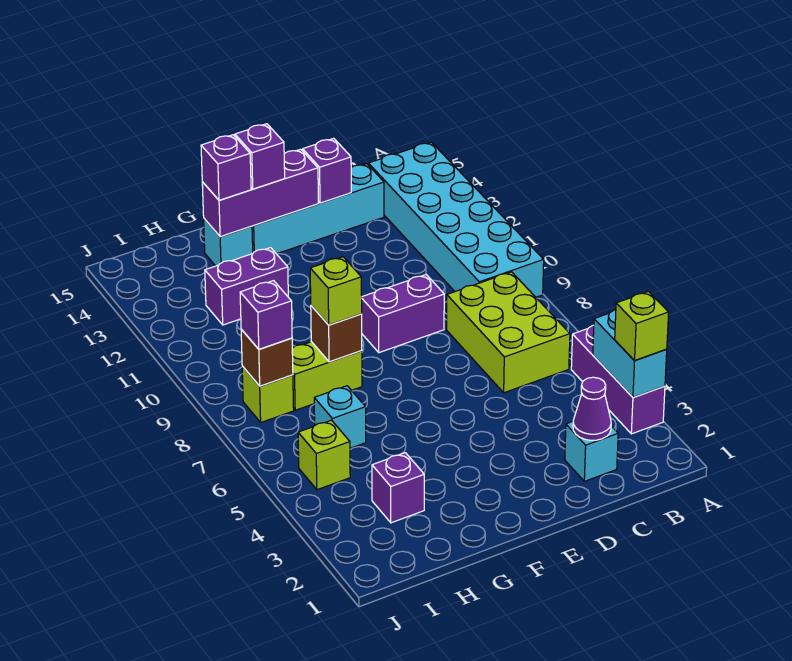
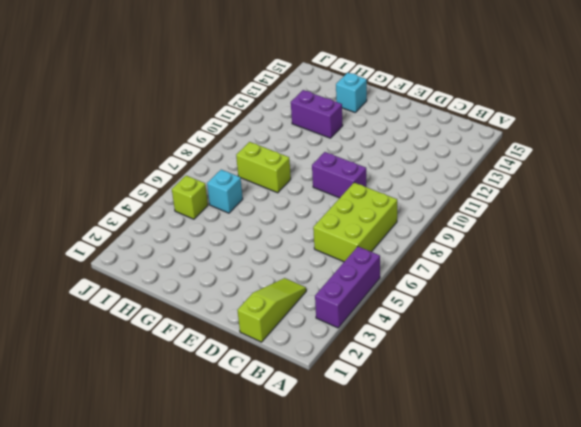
lime slope C1:C3 level 1 top 1 -> cyan brick C2 level 1
none -> cyan brick A9:B14 level 1
none -> cyan brick C14:F14 level 1
none -> purple brick H3 level 1

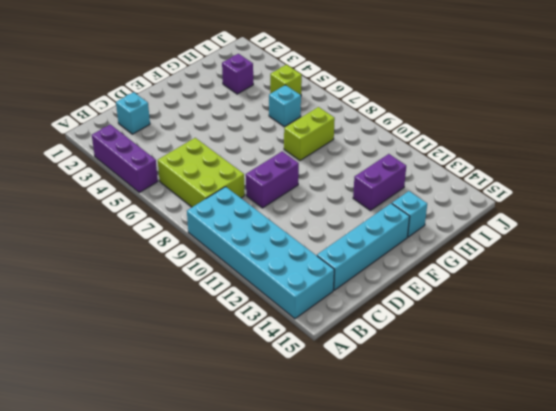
none -> lime brick I8 level 1
none -> cyan brick A3:A4 level 2
none -> purple cone C2 level 2

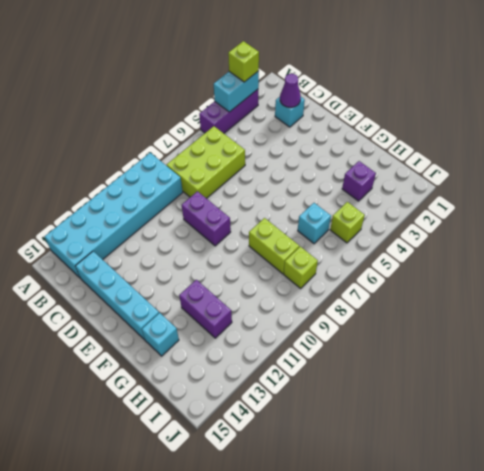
none -> purple brick D14 level 2
none -> purple brick E14:G14 level 2
none -> brown brick G8 level 2

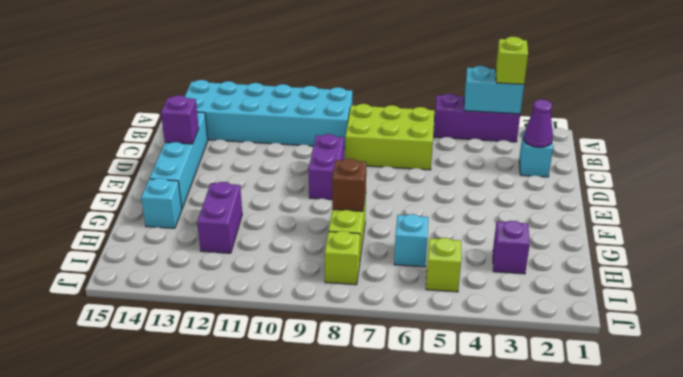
none -> purple brick E14:G14 level 2
none -> brown brick I8 level 2
none -> purple brick F14 level 3

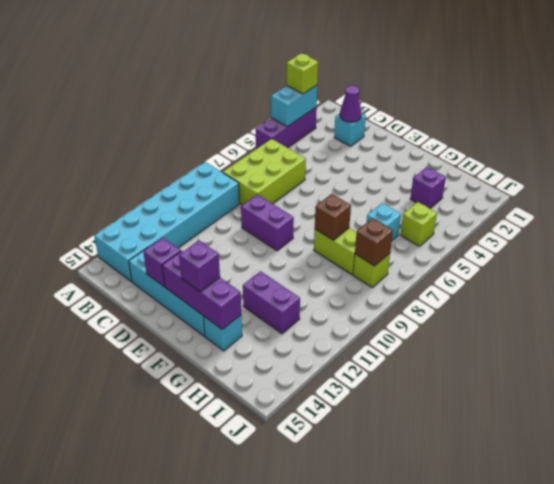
none -> lime brick G8 level 3
none -> purple brick G14 level 3
none -> purple brick I8 level 3

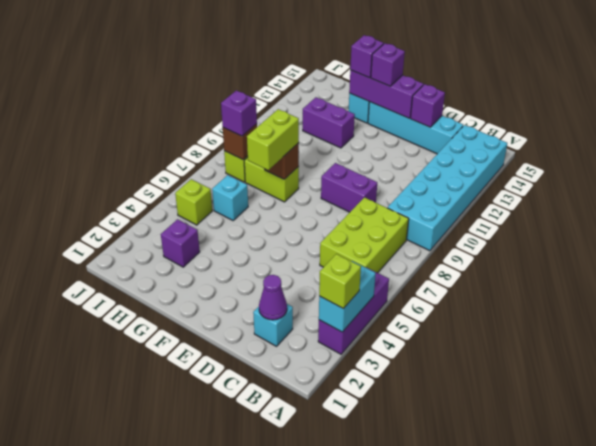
lime brick G7:G8 level 3 -> lime brick G8 level 3

